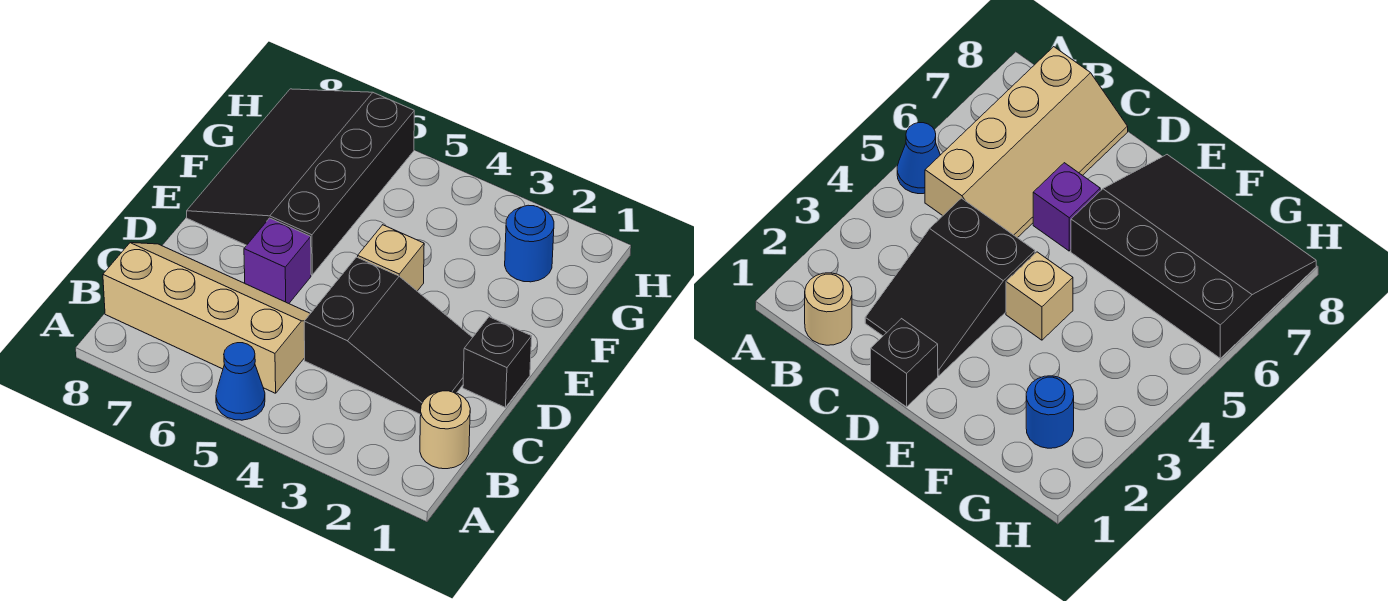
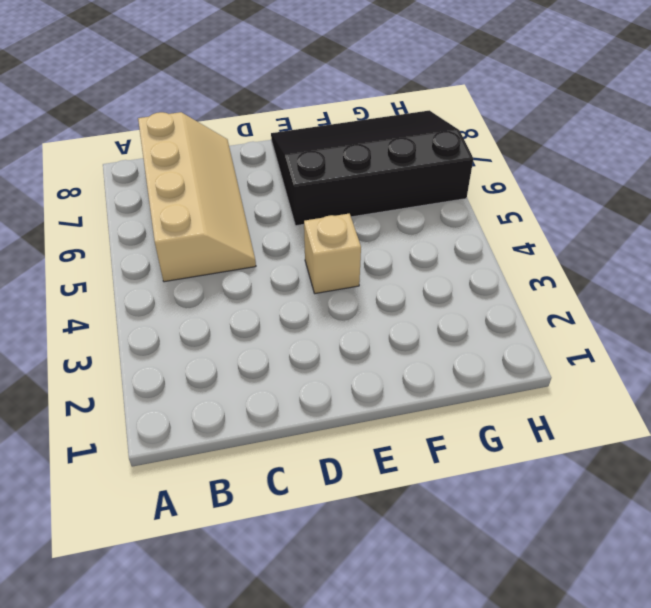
none -> blue cone A5 level 1
none -> tan round brick B1 level 1

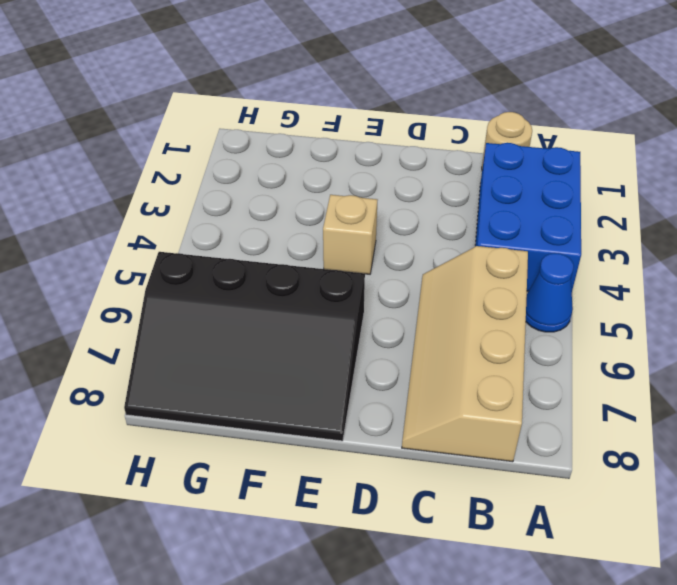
blue brick A2:B4 level 1 -> none
none -> black slope C2:D4 level 1 top 4
none -> black brick D1 level 1

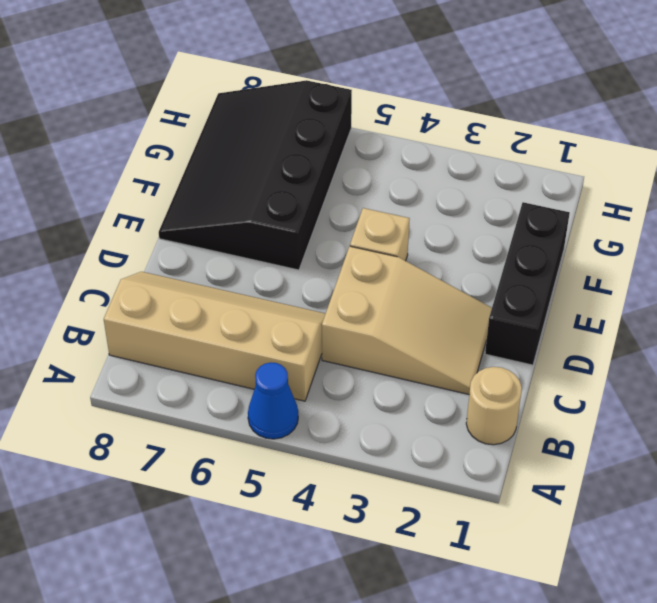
tan slope C2:D4 level 1 top 4 -> black slope C2:D4 level 1 top 4
black brick D1:F1 level 1 -> black brick D1 level 1
none -> purple brick D6 level 1
none -> blue round brick G2 level 1

